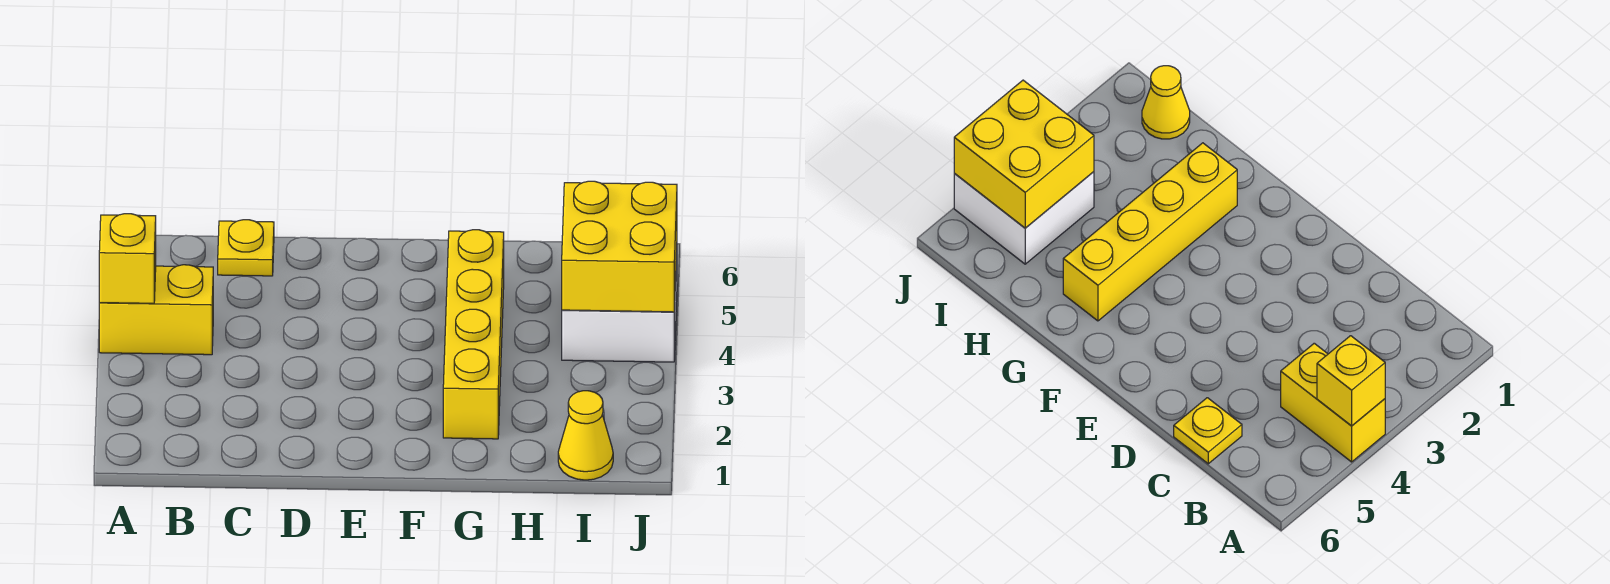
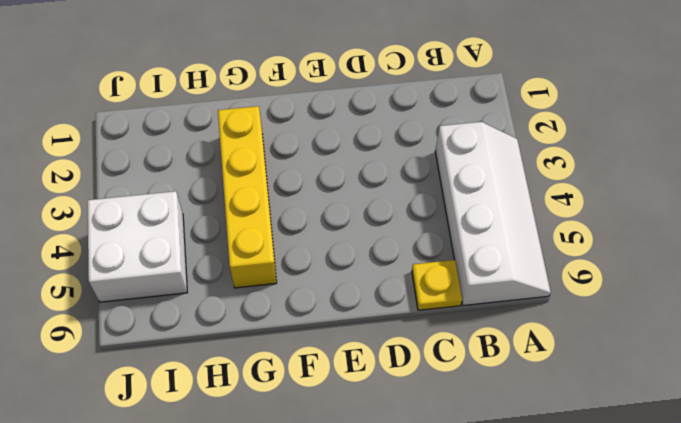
white slope A3:B6 level 1 top B -> yellow brick A4:B4 level 1
none -> yellow cone I1 level 1
none -> yellow brick A4 level 2

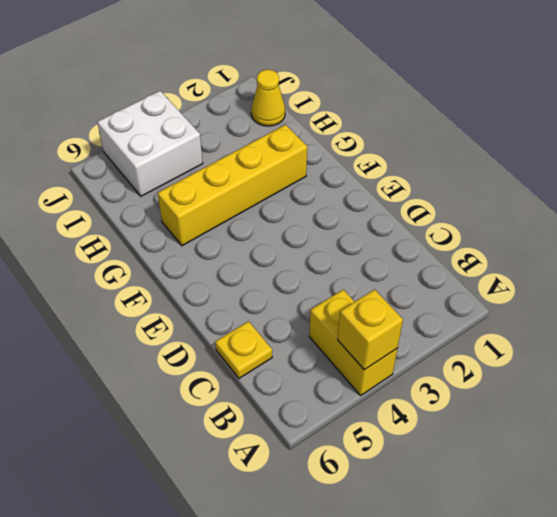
none -> yellow brick I4:J5 level 2

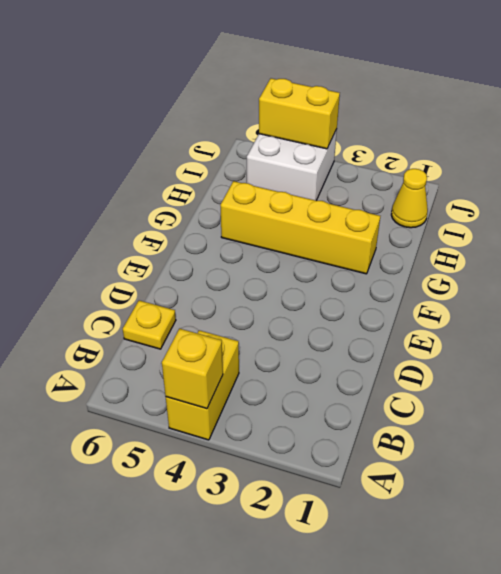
yellow brick J4:J5 level 2 -> yellow brick I4:J5 level 2

